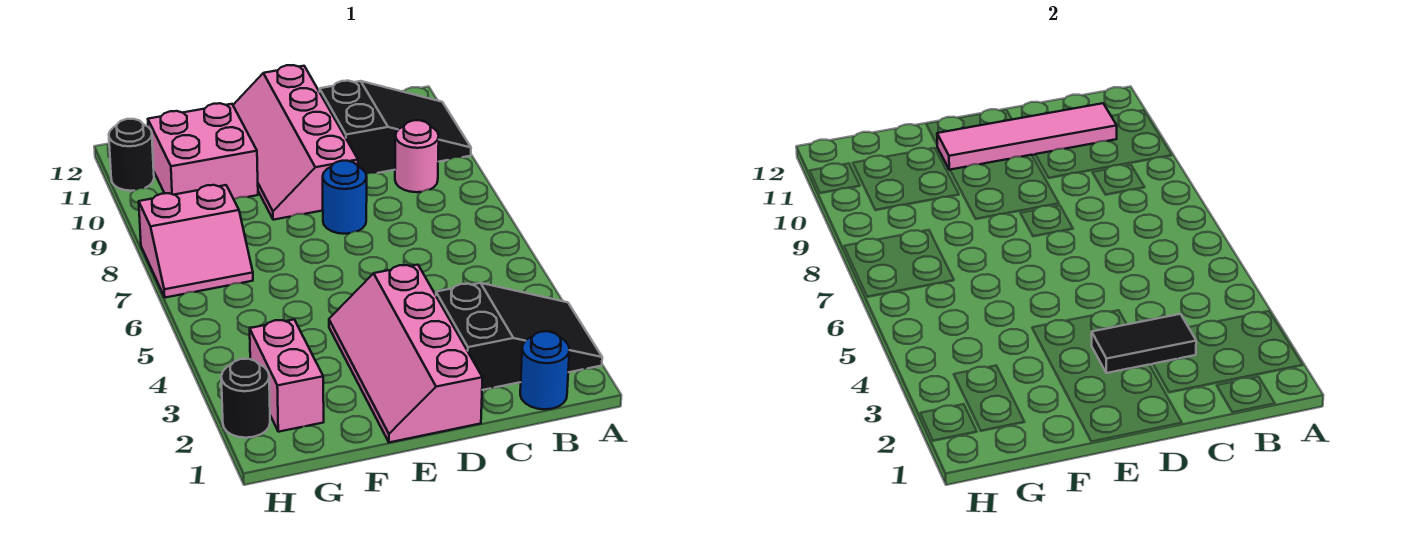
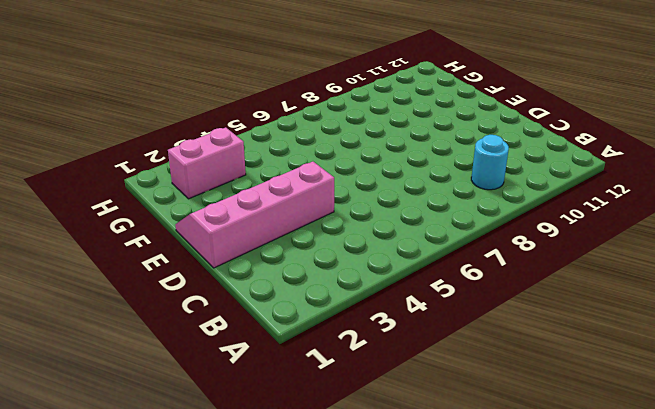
cyan round brick B9 level 1 -> pink round brick B9 level 1
none -> black slope A2:C3 level 1 top C
none -> black slope A10:C11 level 1 top C
none -> blue round brick B1 level 1

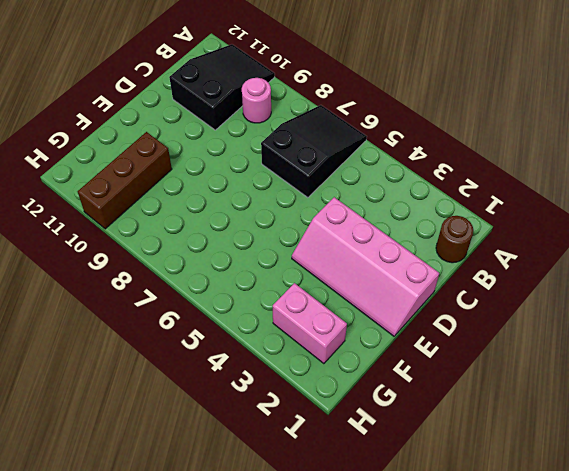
black slope A6:C7 level 1 top C -> black slope A2:C3 level 1 top C
brown round brick B1 level 1 -> blue round brick B1 level 1
brown brick F10:H10 level 1 -> pink brick F10:G11 level 1
none -> blue round brick D8 level 1
none -> pink slope D9:E12 level 1 top D
none -> pink slope G7:H8 level 1 top 8

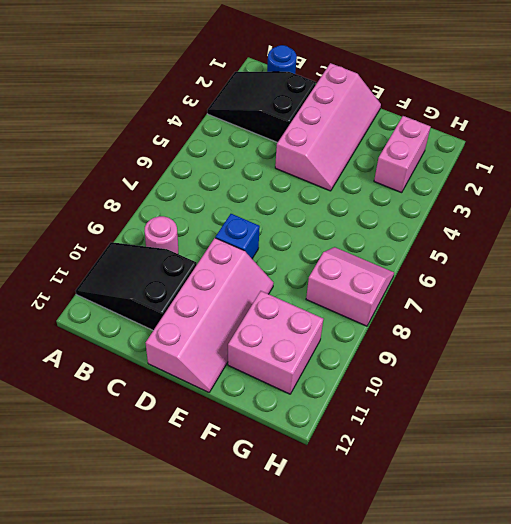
blue brick D8 level 1 -> blue round brick D8 level 1
none -> black round brick H2 level 1
none -> black round brick H11 level 1
none -> pink tile B11:E11 level 2

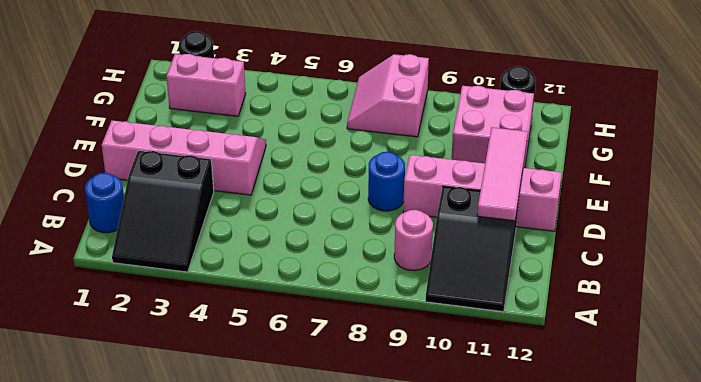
pink tile C11:E11 level 2 -> pink tile B11:E11 level 2
none -> black tile C3:D3 level 2

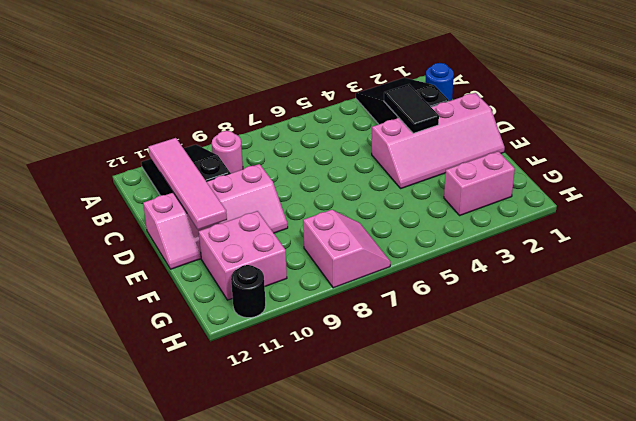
none -> blue round brick D8 level 1
none -> black round brick H2 level 1

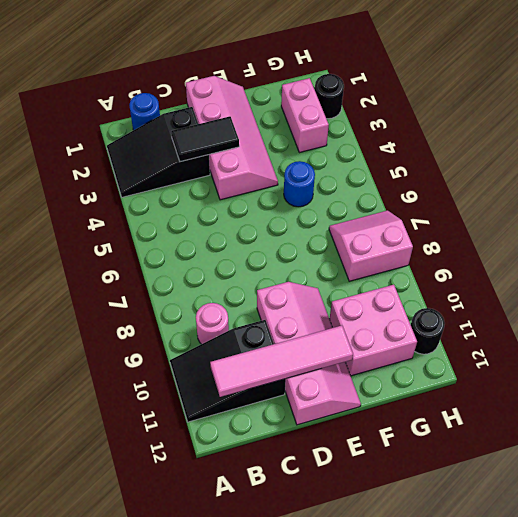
blue round brick F5 level 1 -> blue round brick D8 level 1

